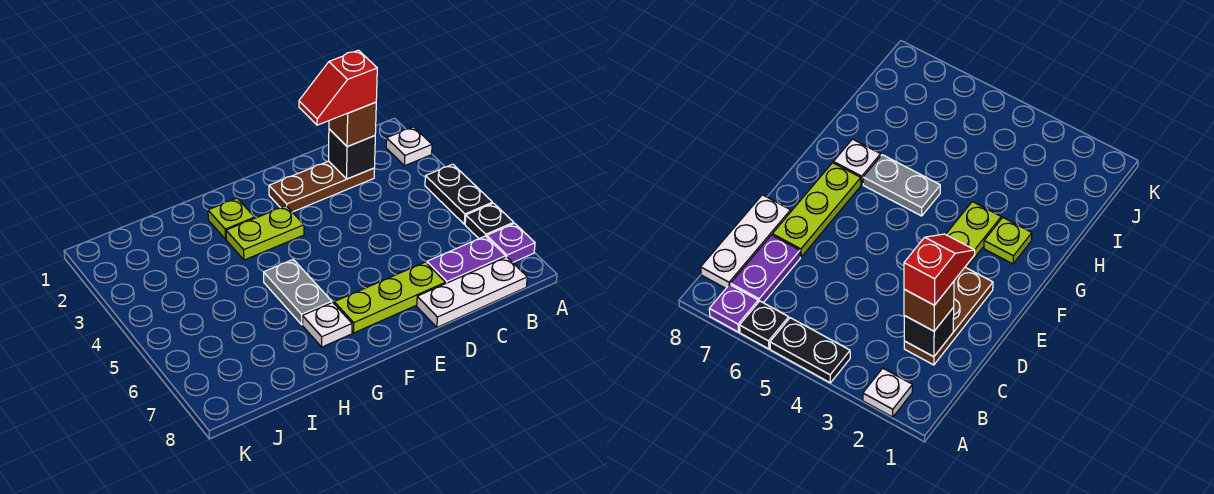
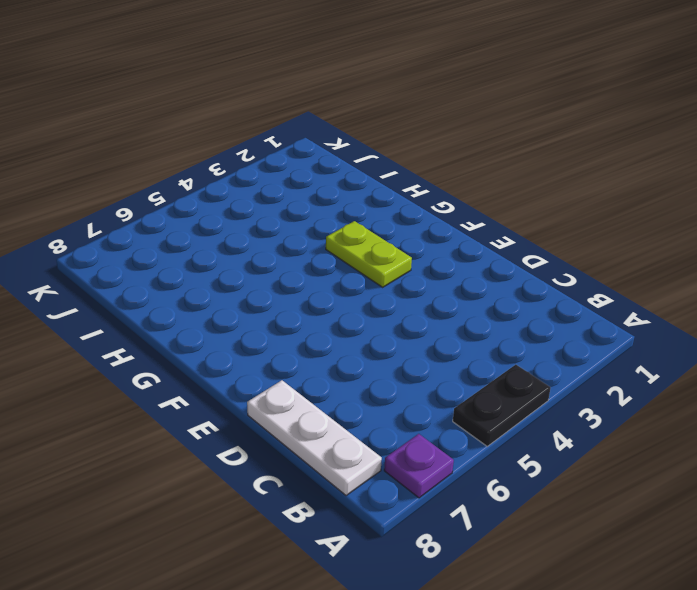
none -> white plate A2 level 1
none -> black plate A6 level 1
none -> purple plate B7:C7 level 1

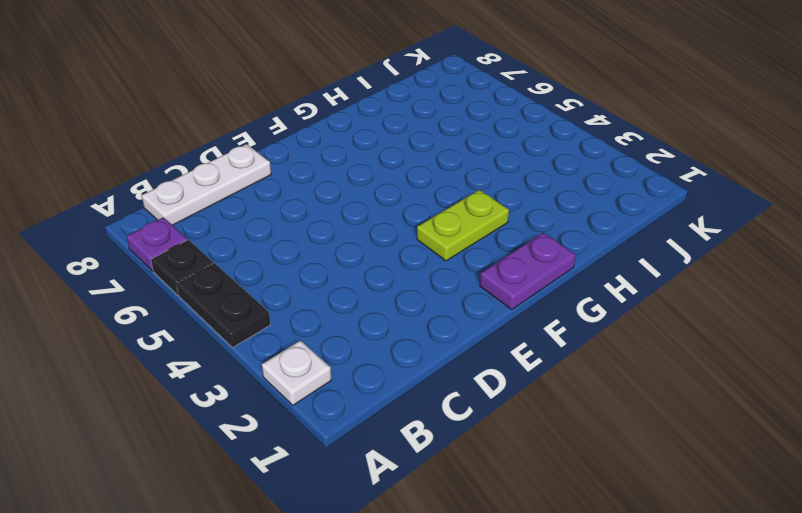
purple plate F1:G1 level 1 -> purple plate B7:C7 level 1
none -> brown plate C2:E2 level 1
none -> lime plate D7:F7 level 1
none -> lime plate G2 level 1

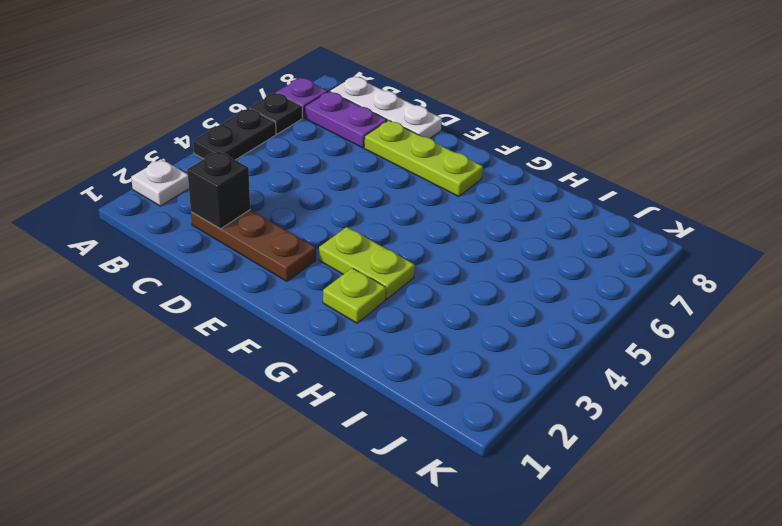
none -> grey plate G5:G6 level 1
none -> white plate G7 level 1
none -> brown brick C2 level 3

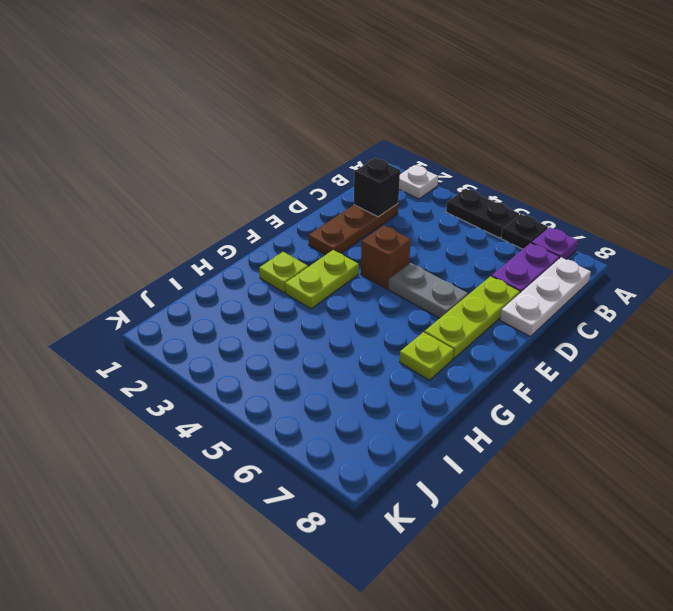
brown brick E4 level 1 -> brown brick C2 level 3
grey plate E5:E6 level 1 -> grey plate G5:G6 level 1
lime plate G7 level 1 -> white plate G7 level 1
none -> red slope C2:D2 level 4 top C

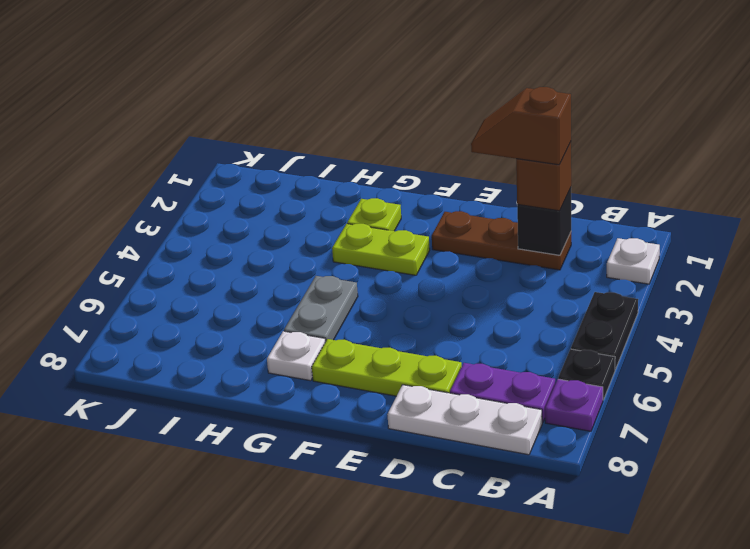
brown slope C2:D2 level 4 top C -> red slope C2:D2 level 4 top C

